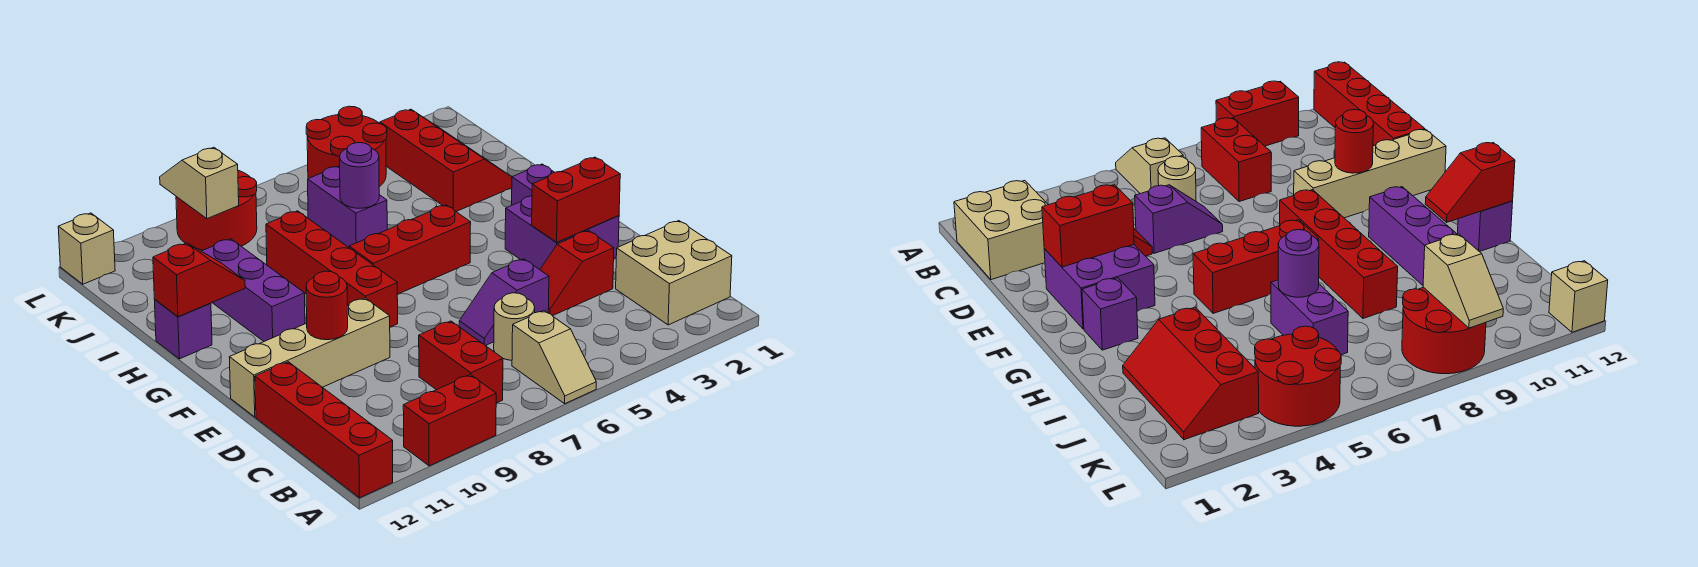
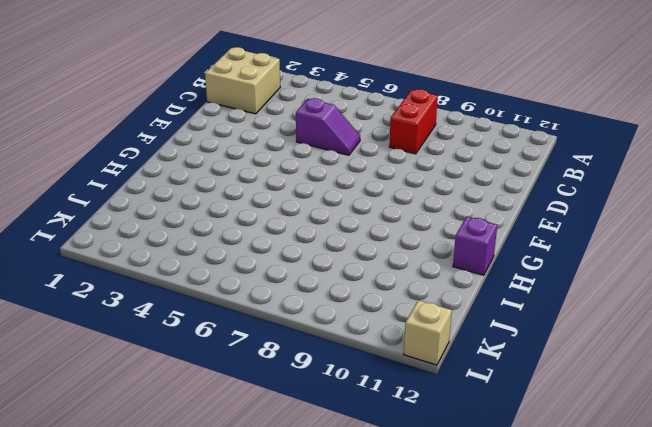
none -> tan slope A6:B6 level 1 top B
none -> red brick A9:A10 level 1
none -> red brick A12:D12 level 1

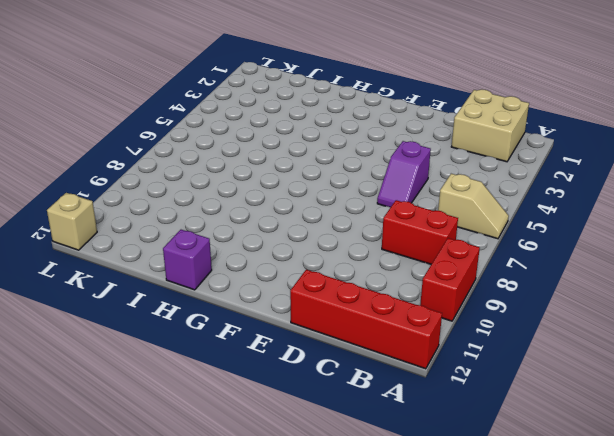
none -> tan round brick C6 level 1
none -> red slope D3:D4 level 1 top 3
none -> purple brick E2:F3 level 1

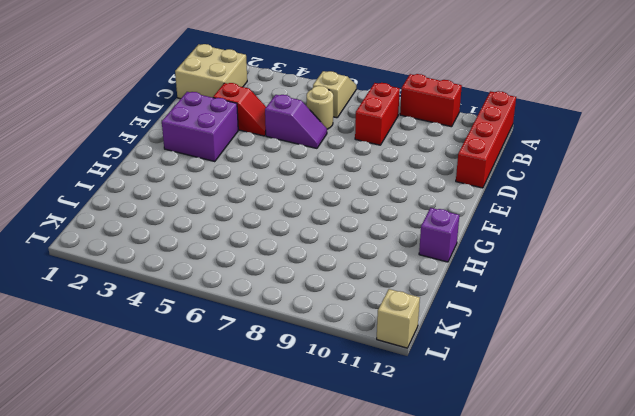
none -> tan brick E9:E12 level 1
none -> red brick F8:I8 level 1
none -> purple brick G2 level 1

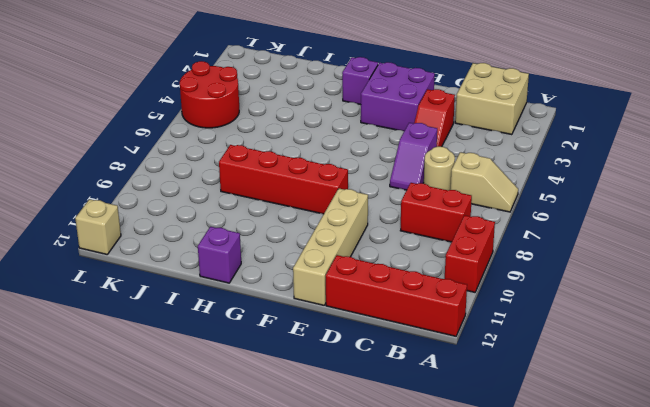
none -> red brick G5:G7 level 1
none -> purple brick G10:I10 level 1
none -> red slope I2:K3 level 1 top 3

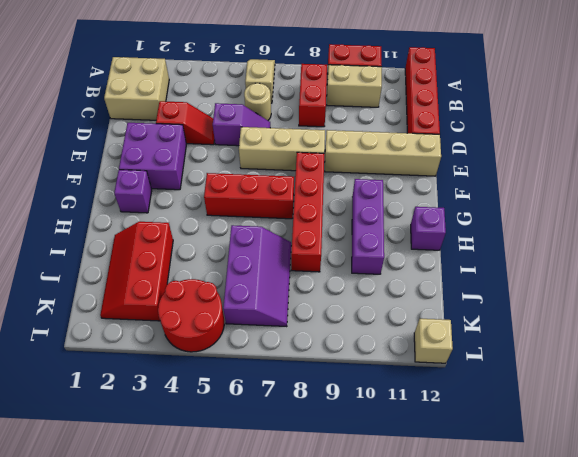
tan brick B9:B10 level 1 -> none
tan brick E6:E8 level 1 -> none
purple slope I6:K7 level 1 top 6 -> purple brick I6:J6 level 1
none -> red round brick K8:L9 level 1
none -> red brick E2:E3 level 2
none -> red round brick E10 level 2

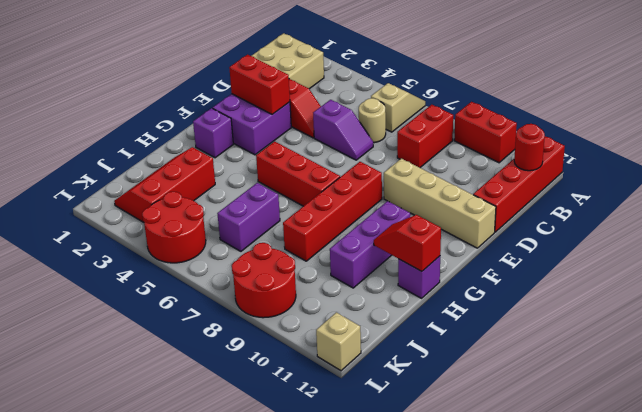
red round brick B12 level 2 -> red round brick E10 level 2
none -> purple round brick I6 level 2
none -> tan slope K9:L9 level 2 top K

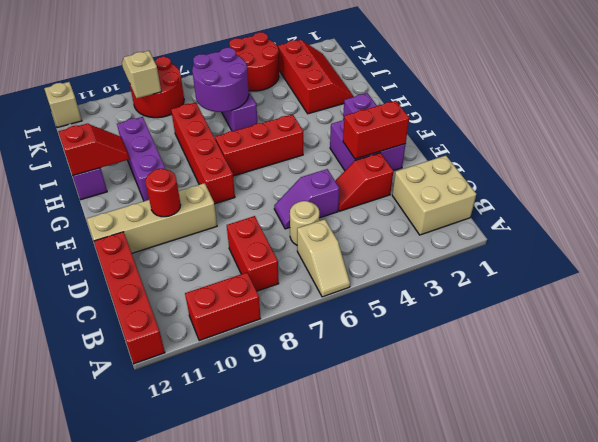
purple round brick I6:J7 level 2 -> purple round brick I6 level 2

